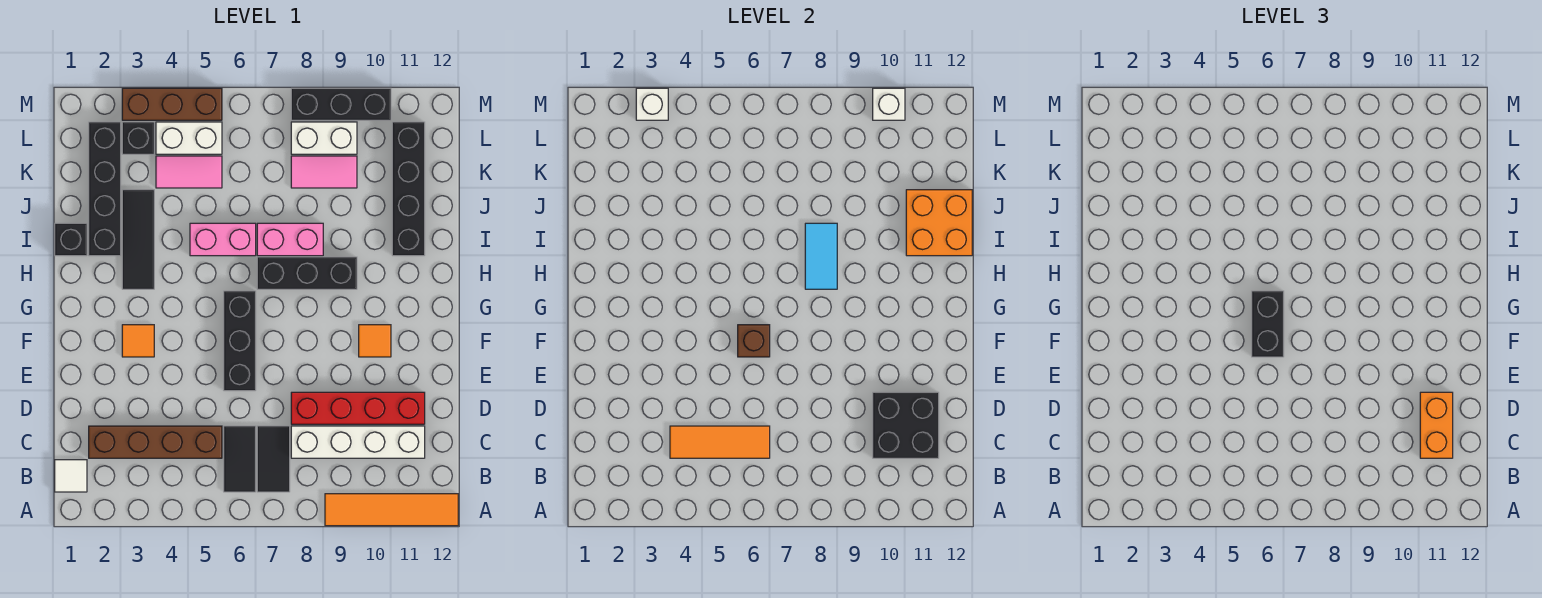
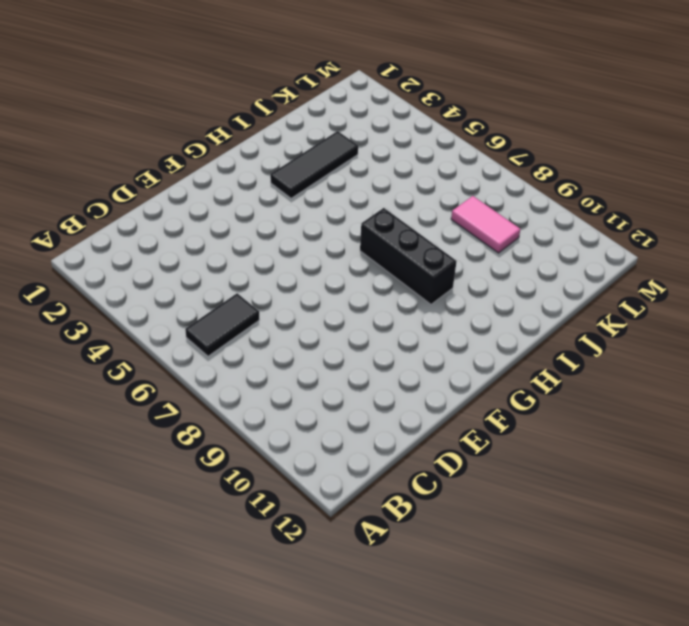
none -> orange tile A9:A12 level 1
none -> white tile B1 level 1
none -> black tile B7:C7 level 1
none -> brown brick C2:C5 level 1

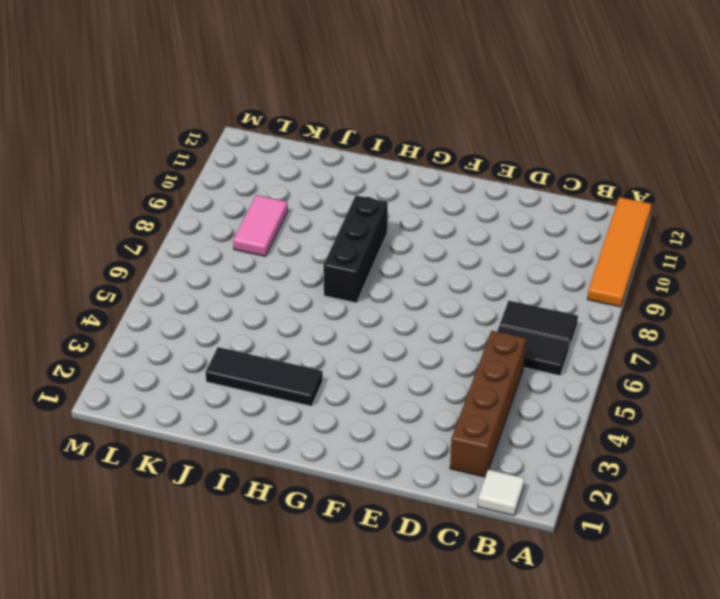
none -> white brick C8:C11 level 1
none -> red brick D8:D11 level 1
none -> black brick E6:G6 level 1
none -> orange tile F3 level 1

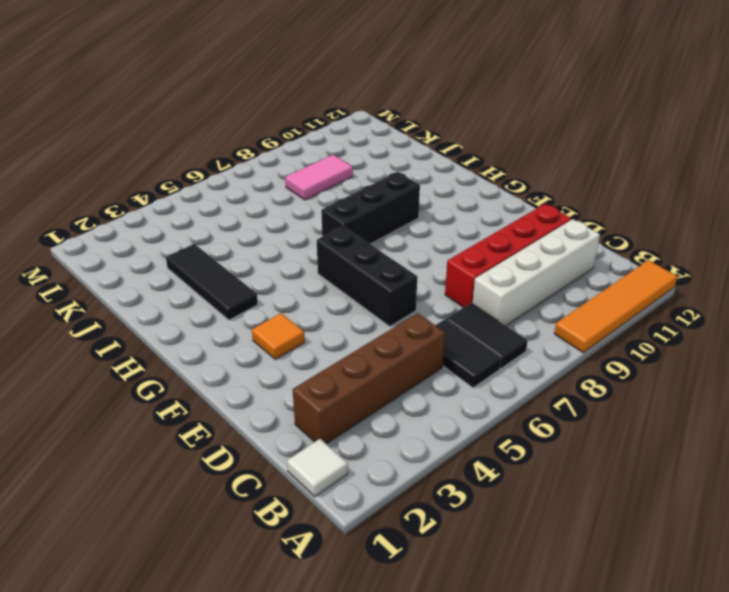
none -> orange tile F10 level 1
none -> black brick I1 level 1
none -> black brick I2:L2 level 1
none -> pink brick I5:I6 level 1

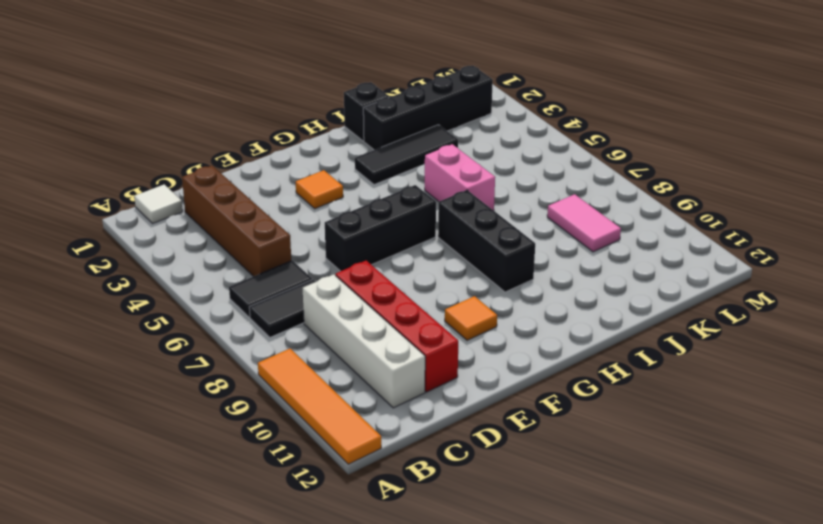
none -> pink brick I7:I8 level 1
none -> black brick I11:L11 level 1
none -> pink tile K4:K5 level 1
none -> black brick L3 level 1

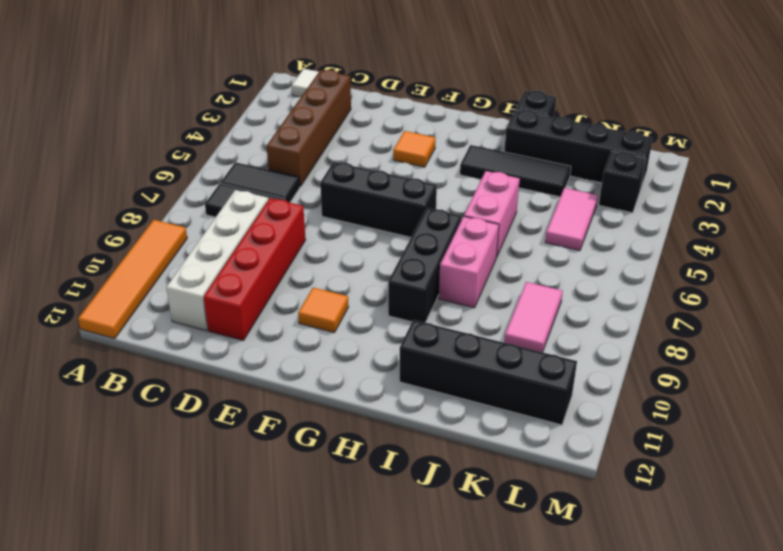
none -> white brick L4:L5 level 1
none -> white brick L8:L9 level 1
none -> brown brick M3:M5 level 1
none -> black brick M8:M10 level 1

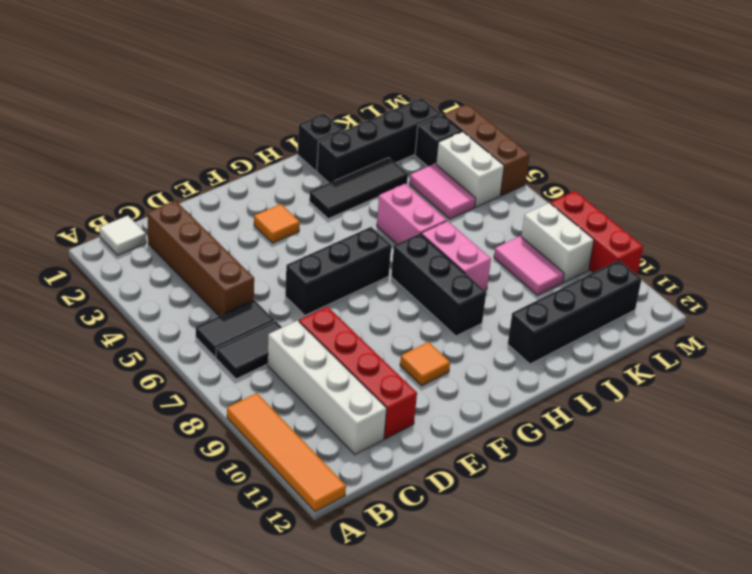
red brick M8:M10 level 1 -> black brick M8:M10 level 1
none -> orange tile C4:C6 level 2
none -> black brick C10:D11 level 2
none -> brown brick F6 level 2
none -> cyan tile H8:I8 level 2

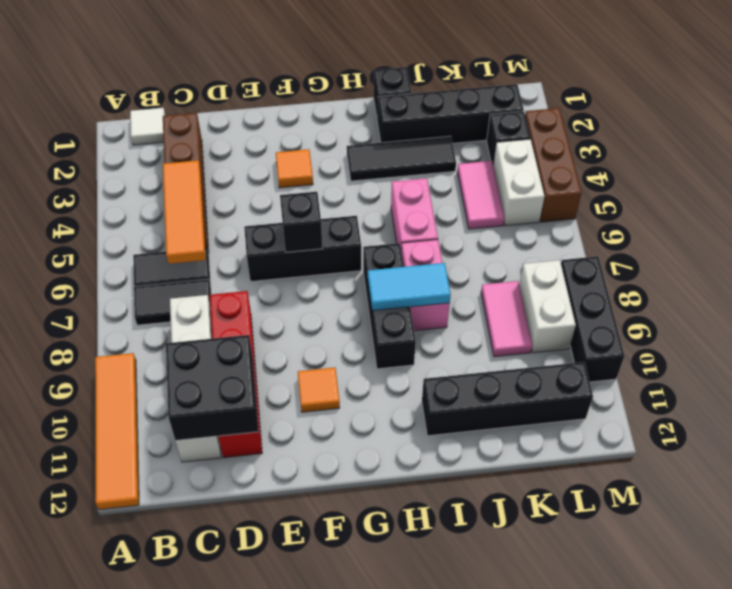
black brick F6 level 2 -> brown brick F6 level 2
none -> orange brick I11:J12 level 2
none -> white brick M3 level 2
none -> white brick M10 level 2
none -> orange brick C11:D11 level 3

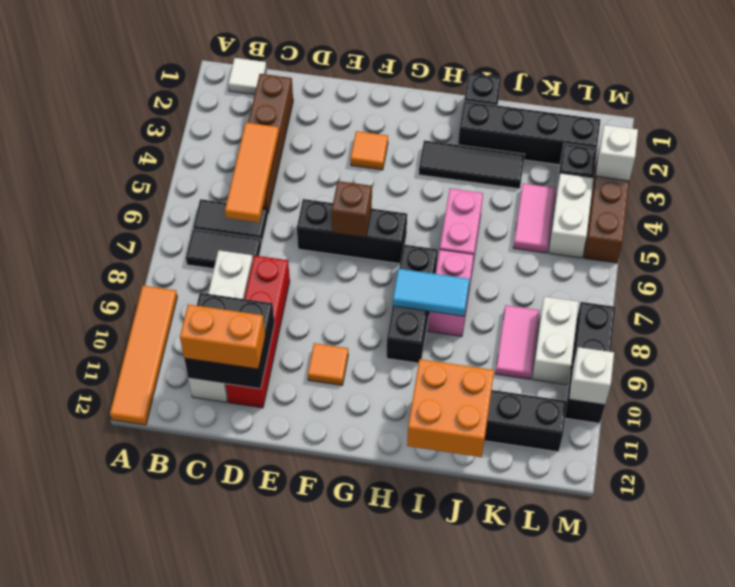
none -> black brick F6:G6 level 3

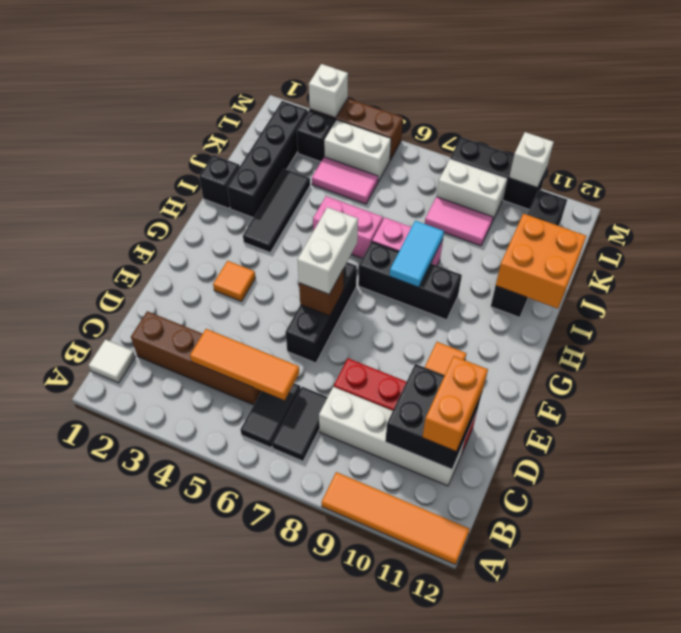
white brick F6:G6 level 3 -> black brick F6:G6 level 3

